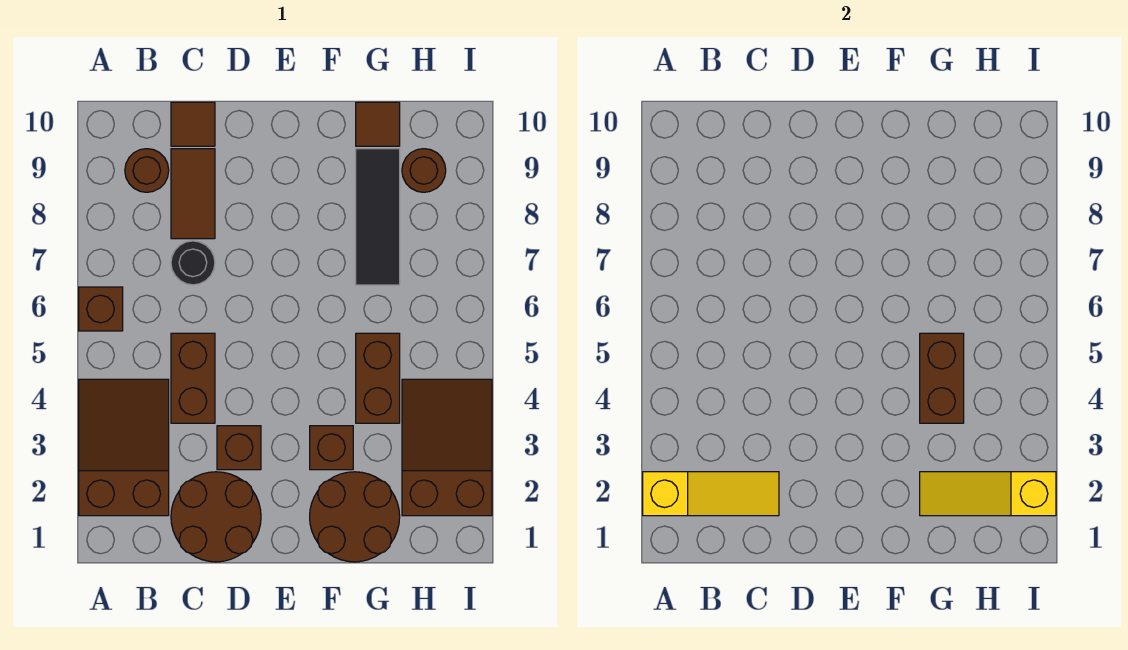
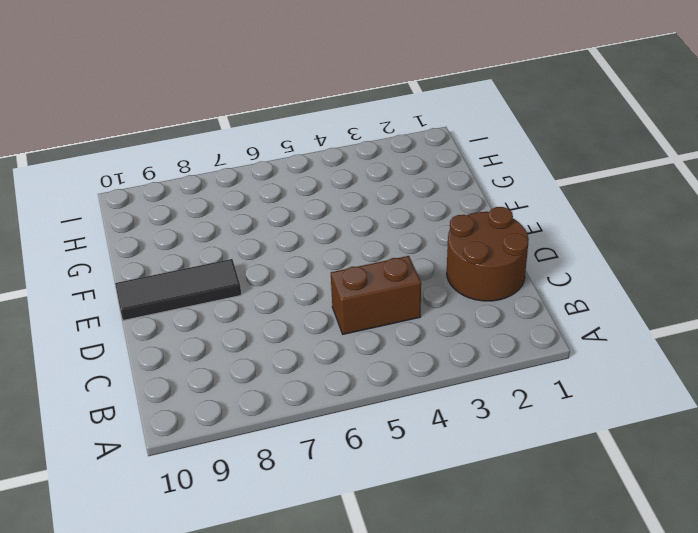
black tile E8:E10 level 1 -> black tile G7:G9 level 1
none -> brown slope A2:B4 level 1 top 2
none -> brown brick A6 level 1
none -> brown round brick B9 level 1

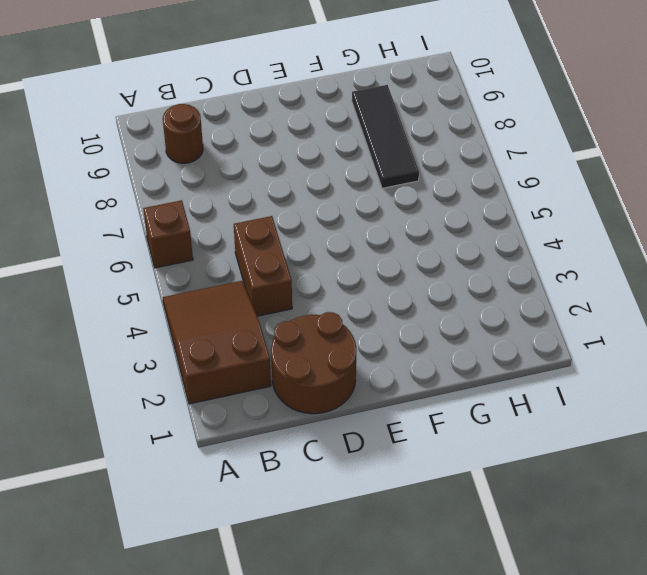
none -> black round brick C7 level 1
none -> brown tile C8:C9 level 1
none -> brown tile C10 level 1

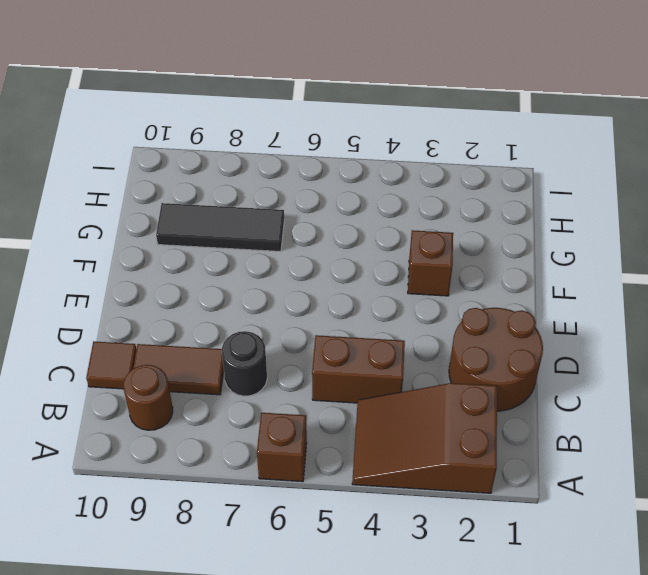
none -> brown brick D3 level 1
none -> brown round brick F1:G2 level 1
none -> brown brick G4:G5 level 1

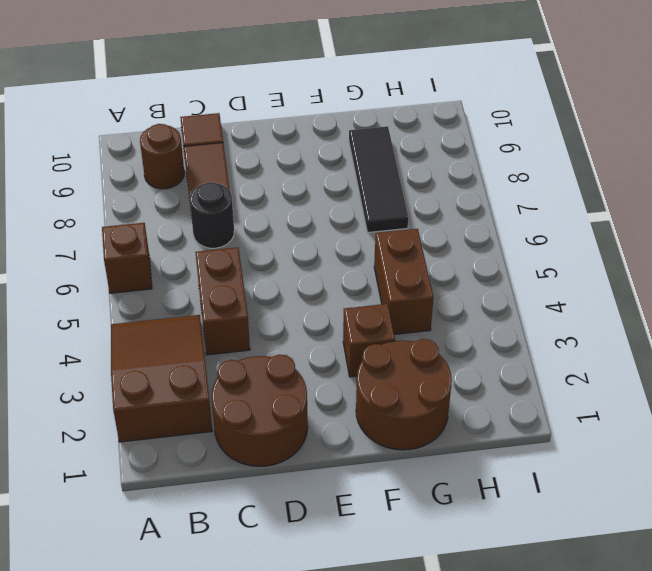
none -> brown brick D3 level 1
none -> brown tile G10 level 1
none -> brown slope H2:I4 level 1 top 2

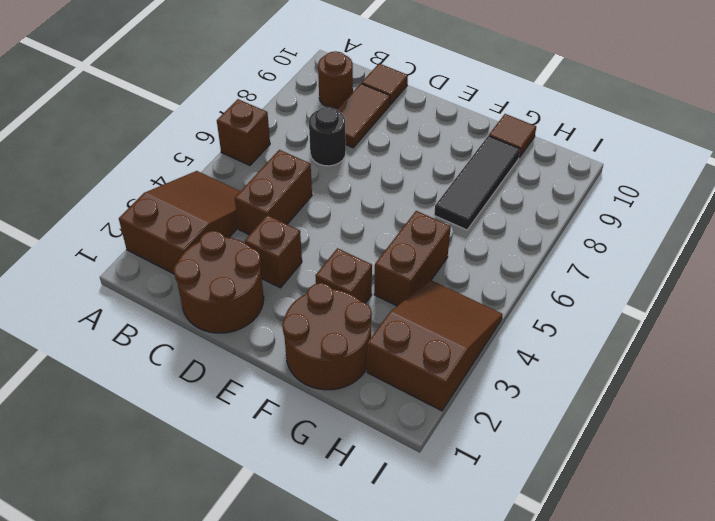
none -> brown round brick H9 level 1
none -> yellow slope A2:C2 level 2 top A
none -> yellow slope G2:I2 level 2 top I

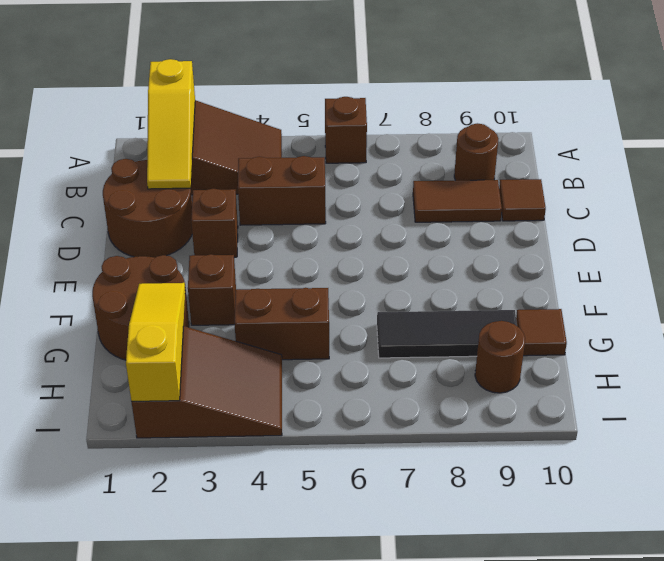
none -> black round brick C7 level 1
none -> brown brick G4:G5 level 2

